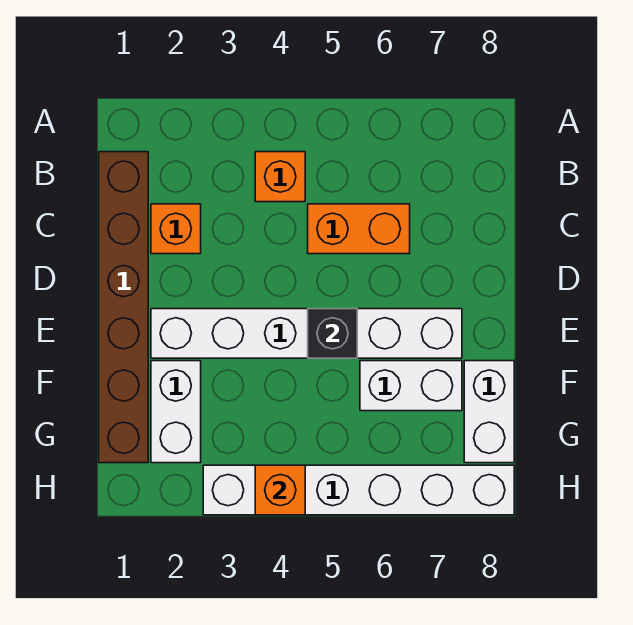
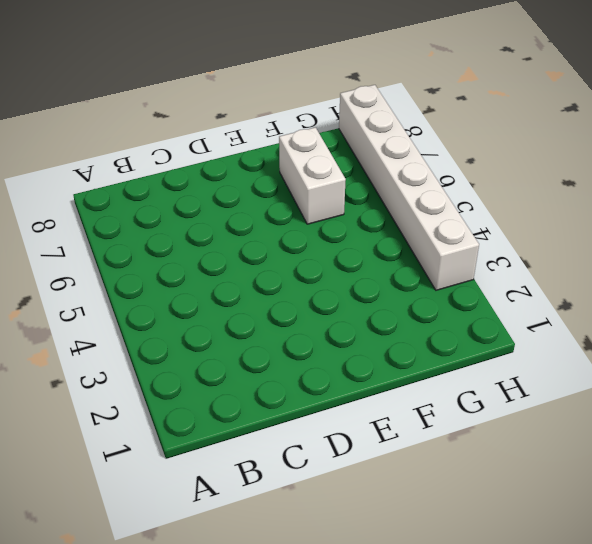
none -> brown brick B1:G1 level 1
none -> orange brick B4 level 1

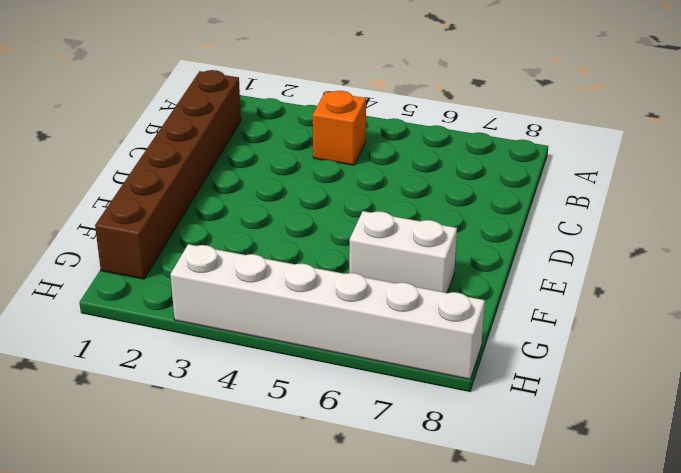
none -> orange brick C2 level 1
none -> orange brick C5:C6 level 1

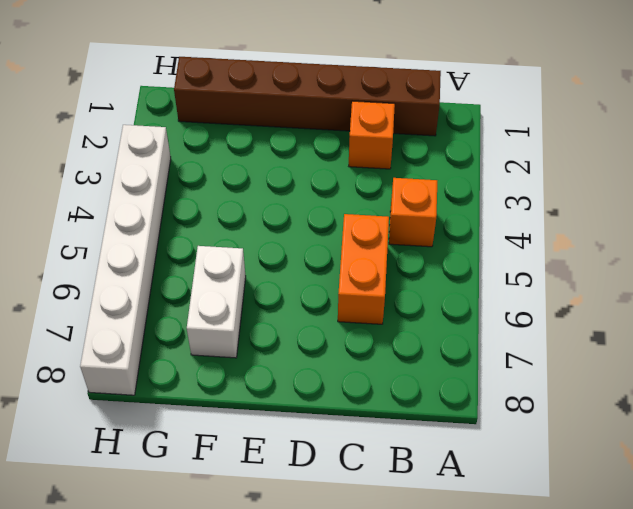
none -> white brick E2:E7 level 1
none -> white brick F2:G2 level 1

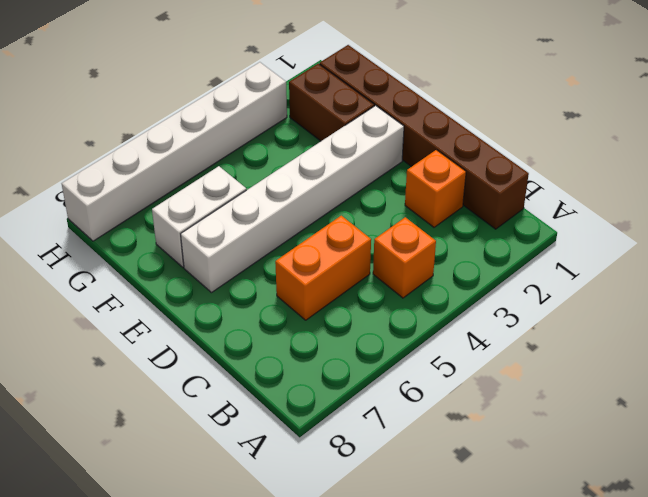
brown brick F2:G2 level 1 -> white brick F2:G2 level 1
none -> white brick F8:G8 level 1
none -> black brick E5 level 2

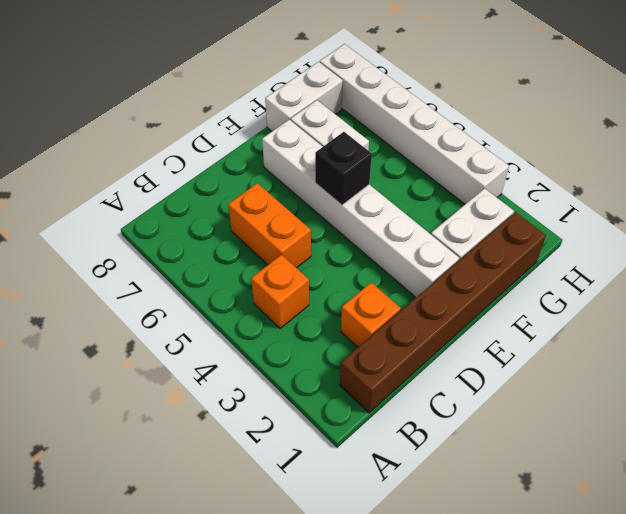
none -> orange brick H4 level 2

